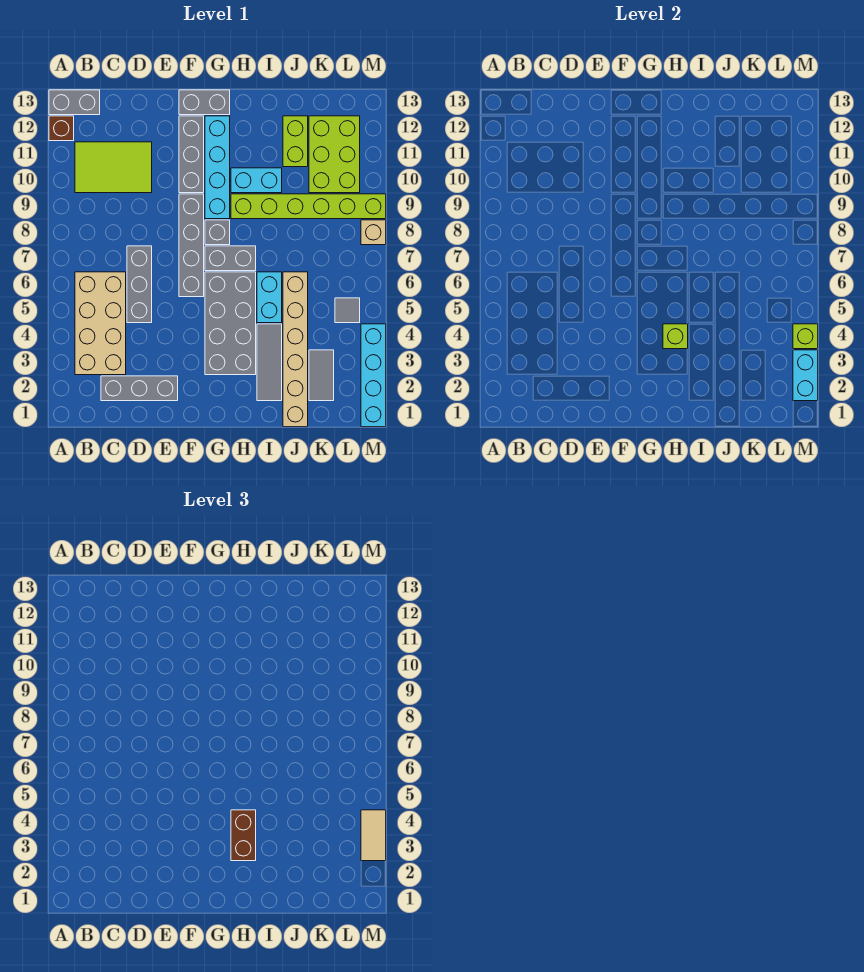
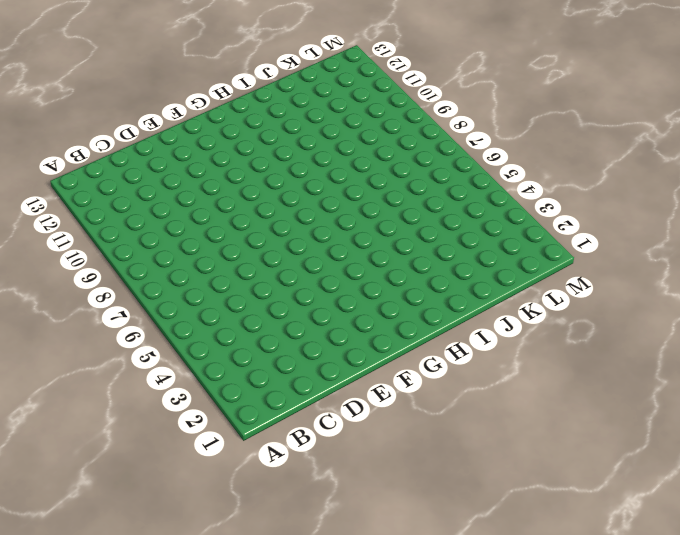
none -> brown brick A12 level 1
none -> grey brick A13:B13 level 1
none -> tan brick B3:C6 level 1

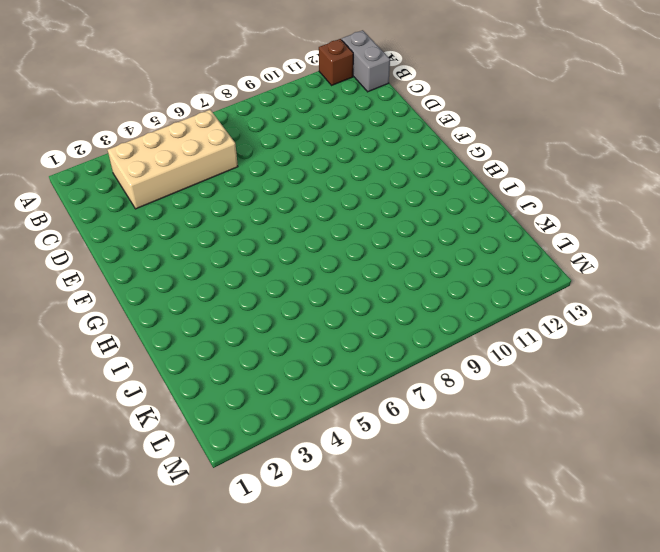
none -> lime tile B10:D11 level 1
none -> grey brick C2:E2 level 1
none -> grey brick D5:D7 level 1

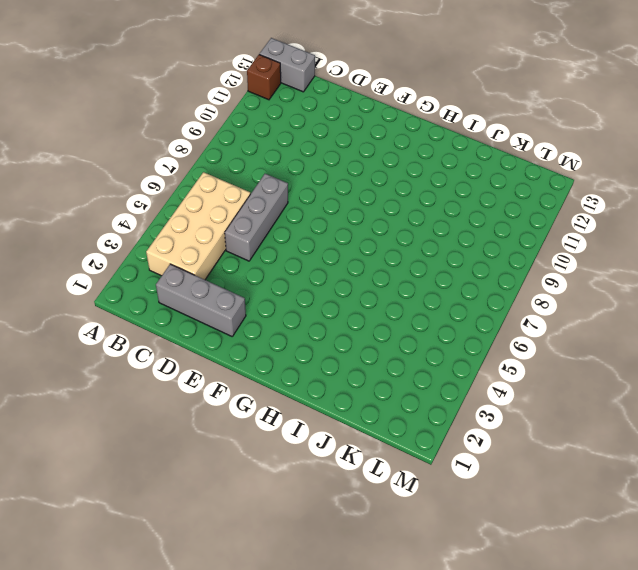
none -> lime tile B10:D11 level 1
none -> grey brick F6:F9 level 1
none -> grey brick F10:F12 level 1

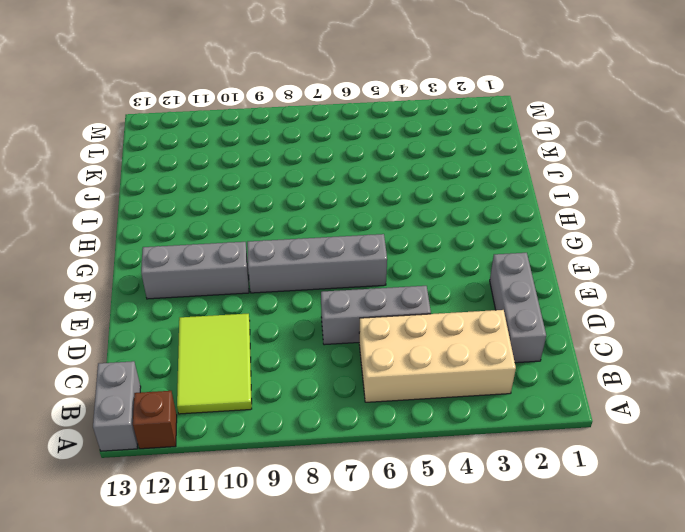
none -> grey brick F13:G13 level 1
none -> grey brick G3:H6 level 1
none -> grey brick G7:H7 level 1

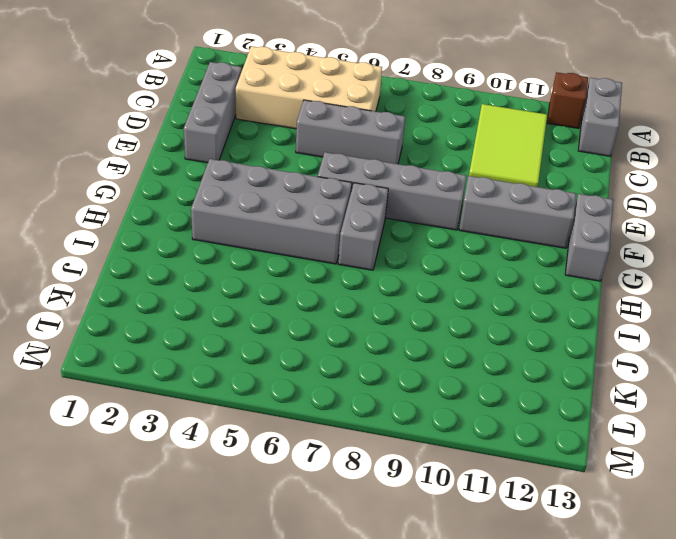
none -> grey brick G8 level 1
none -> cyan brick G9:G12 level 1
none -> lime brick H9:M9 level 1

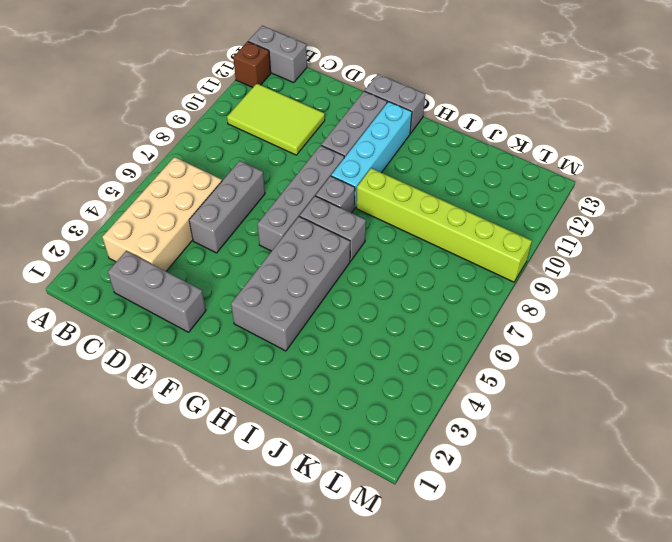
none -> cyan brick H10:I10 level 1
none -> grey tile I2:I4 level 1
none -> cyan brick I5:I6 level 1

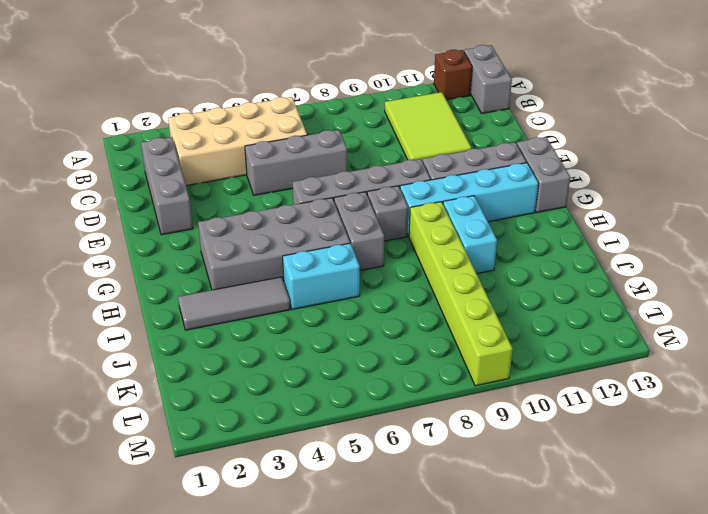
none -> tan brick J1:J6 level 1
none -> lime brick J11:J12 level 1
none -> grey tile K2:K3 level 1

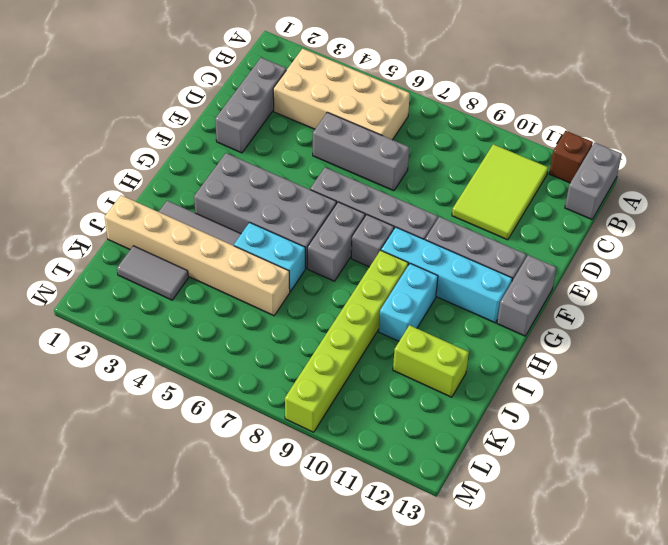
none -> lime brick K10:L12 level 1
none -> grey tile L5 level 1
none -> cyan brick M1:M4 level 1

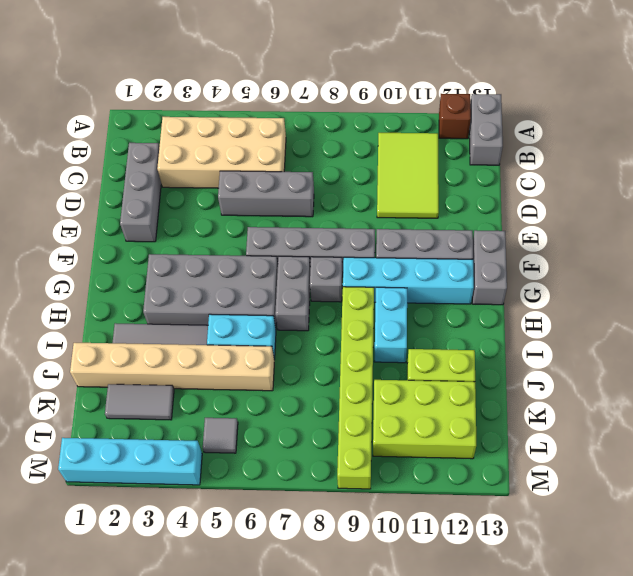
none -> tan brick M8 level 1
none -> lime brick H4 level 2
none -> cyan brick M2:M3 level 2

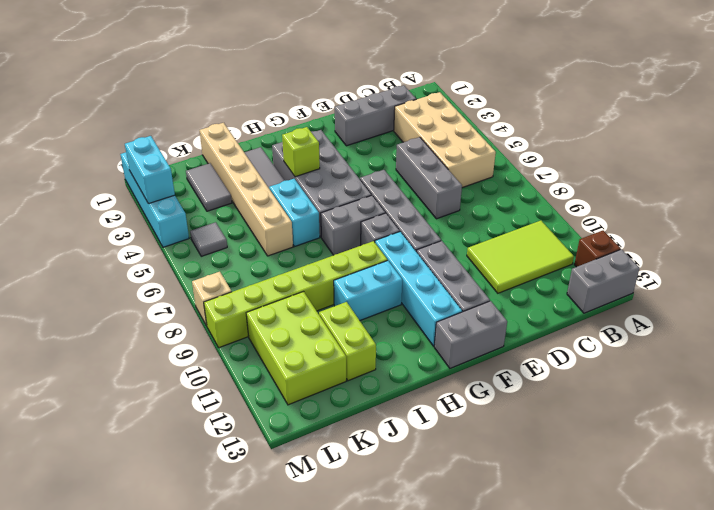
none -> lime brick M4 level 2
none -> brown brick H3:H4 level 3
none -> tan tile M3:M4 level 3

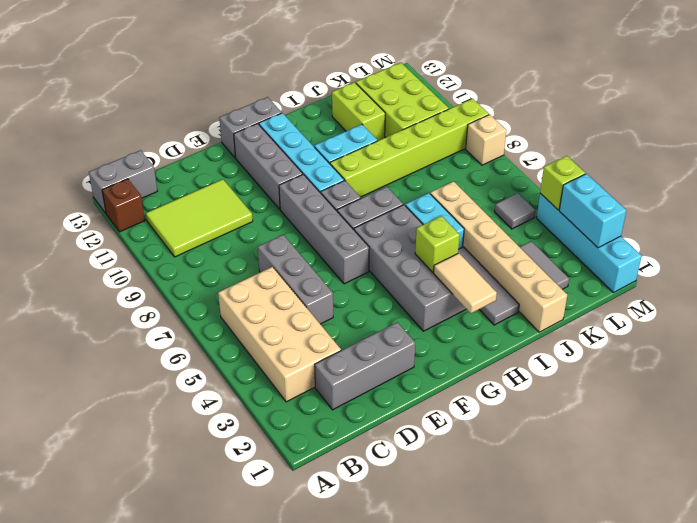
tan tile H2:H3 level 2 -> tan tile M3:M4 level 3
none -> brown brick H3:H4 level 3

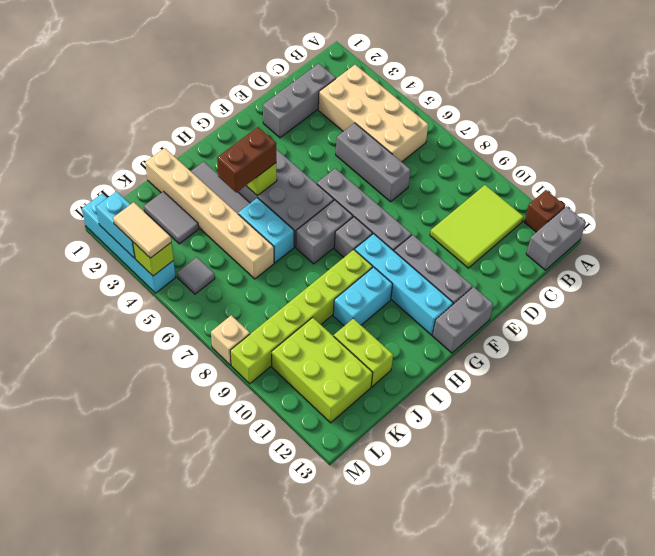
brown brick H4:I4 level 3 -> brown brick H3:H4 level 3

